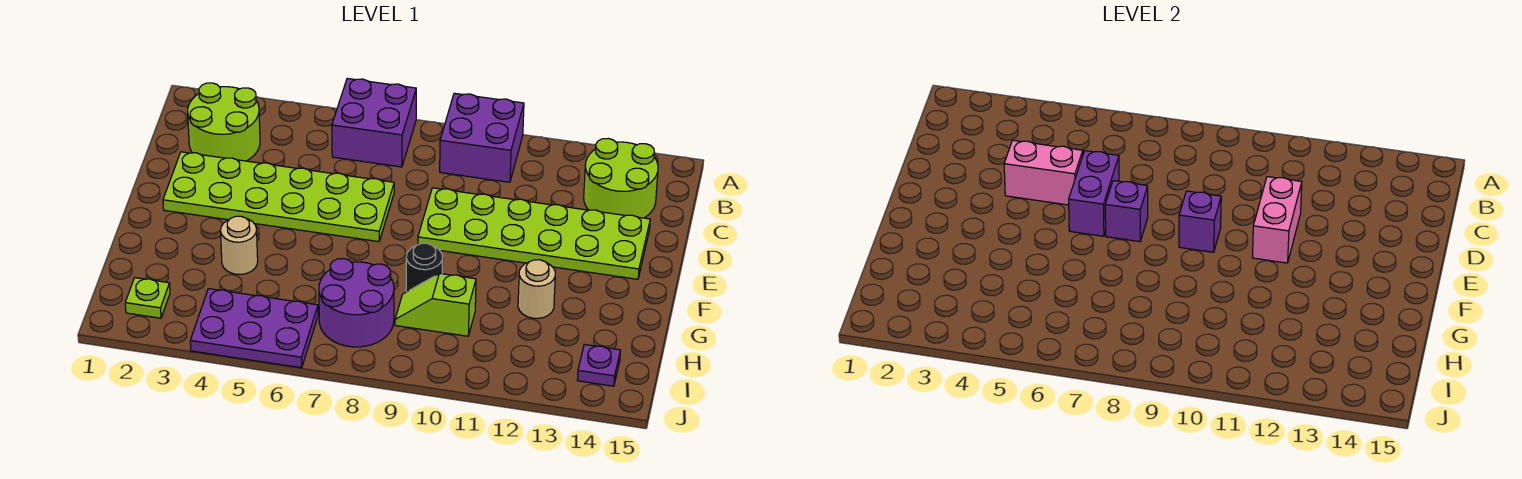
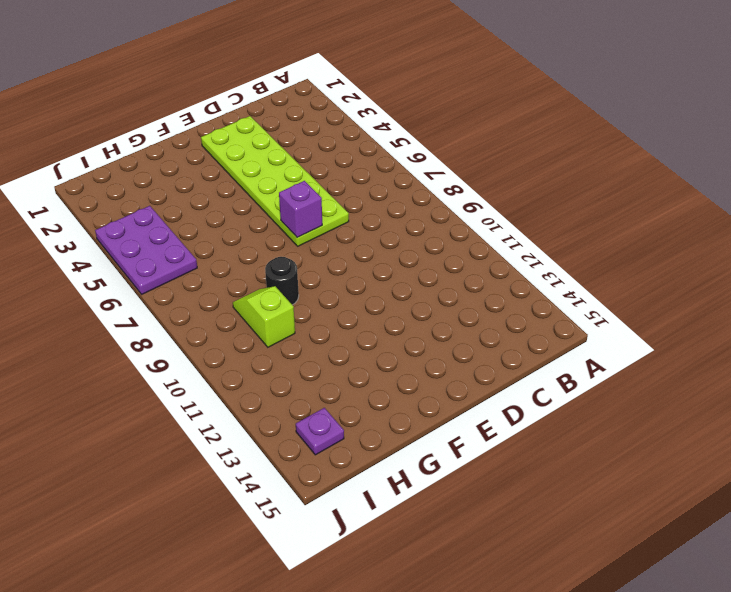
none -> purple brick A6:B7 level 1
none -> purple brick A9:B10 level 1
none -> lime round brick B2:C3 level 1

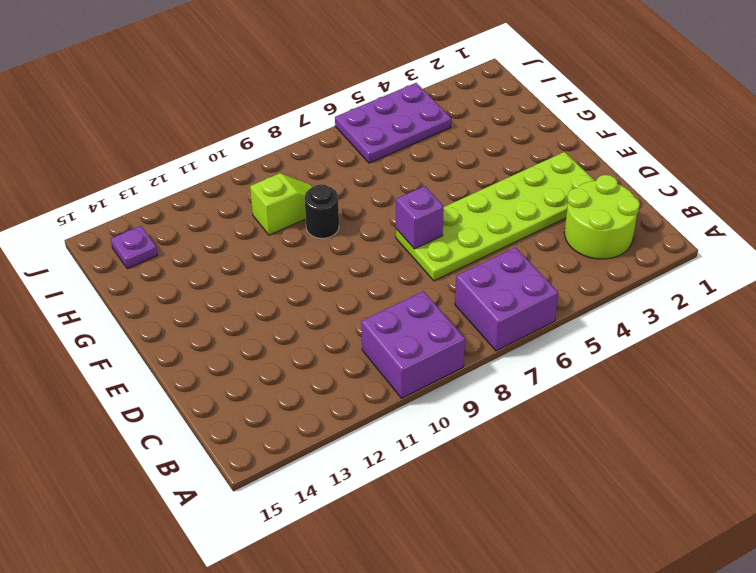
none -> lime round brick B13:C14 level 1
none -> lime plate D9:E14 level 1
none -> tan round brick G4 level 1

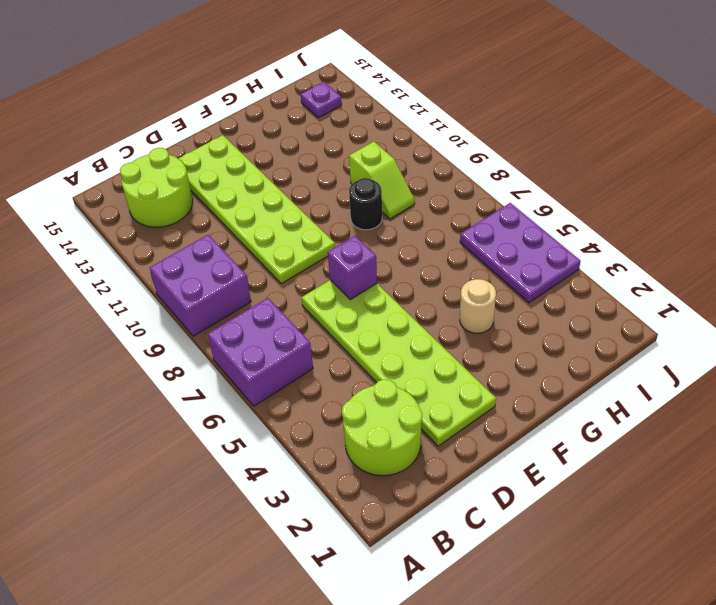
none -> tan round brick G12 level 1
none -> purple round brick H7:I8 level 1
none -> lime plate I2 level 1

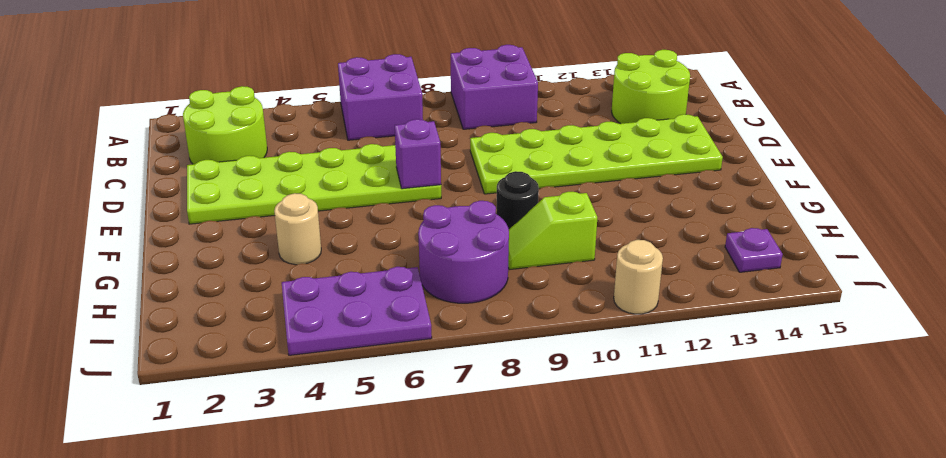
tan round brick J11 level 1 -> tan round brick G12 level 1
none -> lime plate I2 level 1
none -> pink brick D4:D5 level 2
none -> purple brick D6:E6 level 2

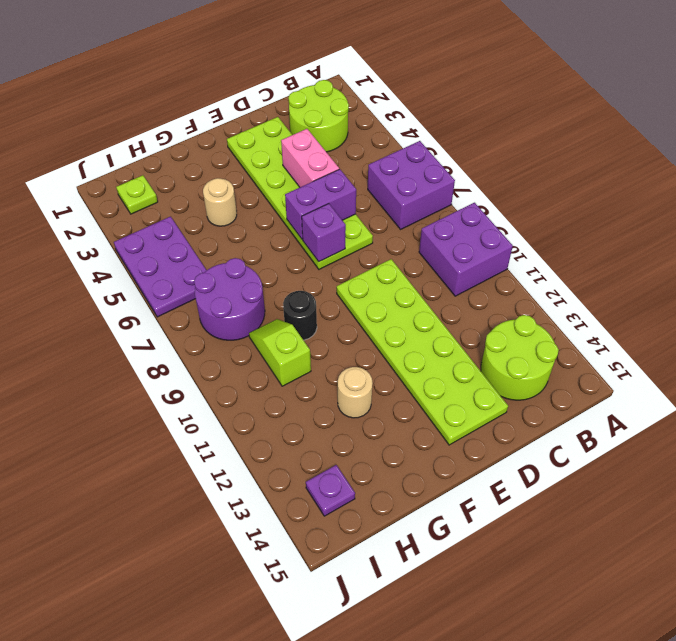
none -> pink brick D11:E11 level 2
none -> purple brick E9 level 2

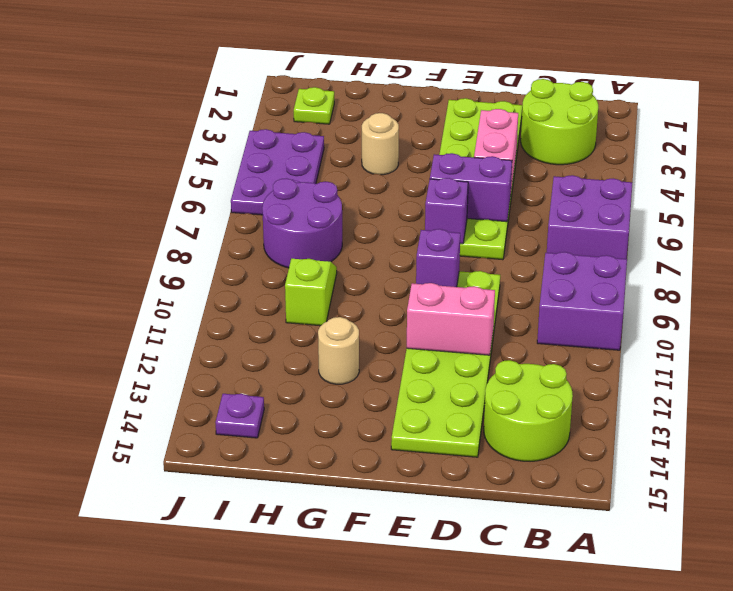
none -> black round brick G9 level 1

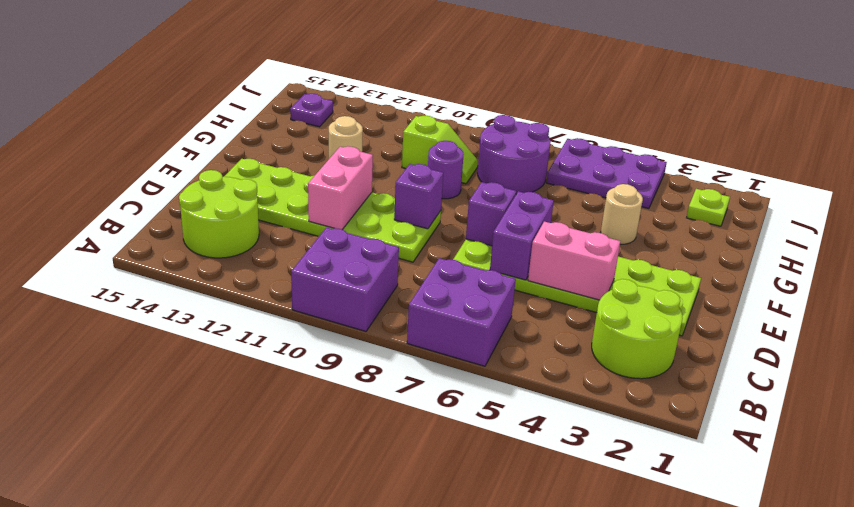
purple round brick G9 level 1 -> black round brick G9 level 1

